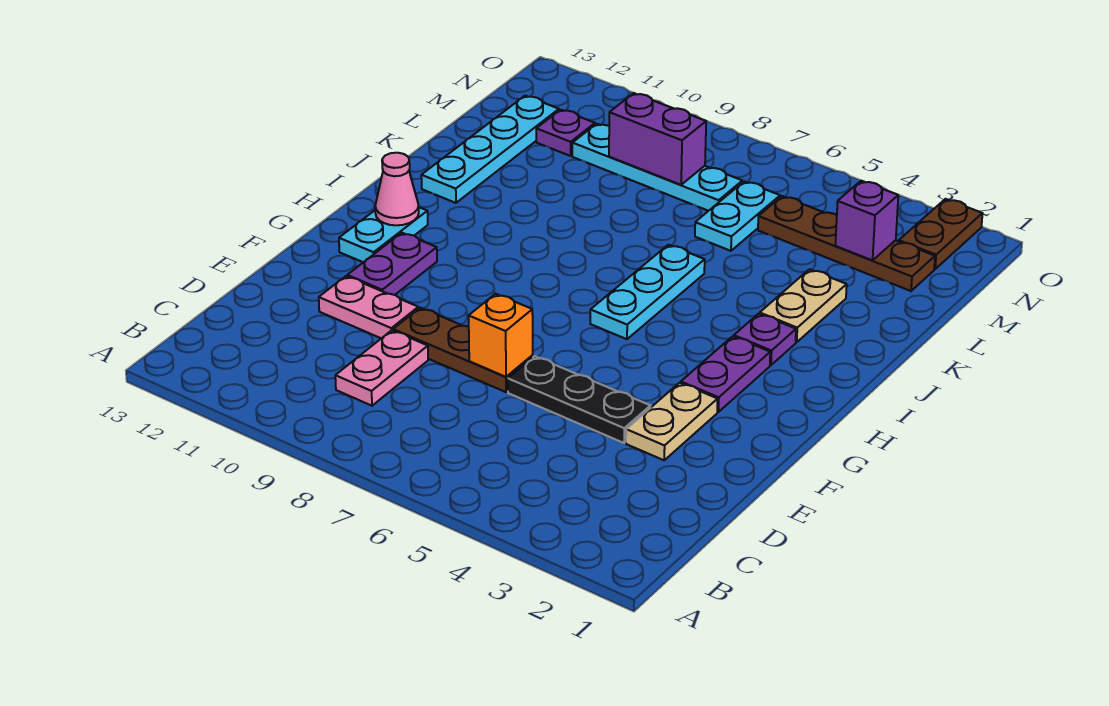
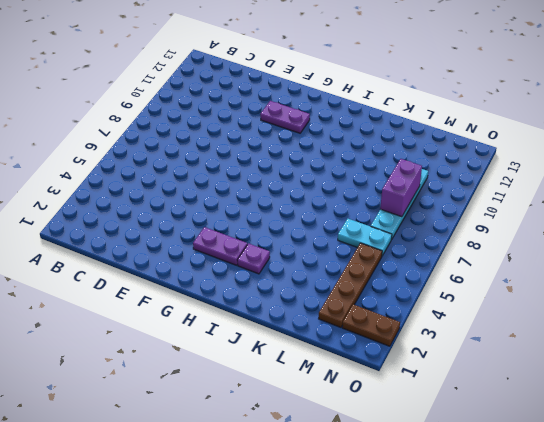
none -> pink plate C9:D9 level 1
none -> tan plate E3:F3 level 1
none -> black plate E4:E6 level 1

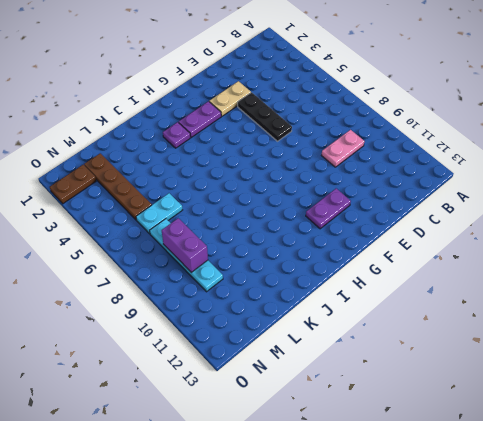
none -> brown plate E7:E9 level 1
none -> pink plate E10:E11 level 1
none -> cyan plate G12:H12 level 1

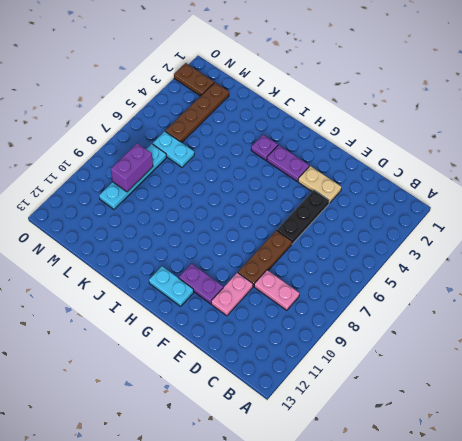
none -> cyan plate H6:J6 level 1
none -> tan plate J3:K3 level 1
none -> cyan plate J12:M12 level 1

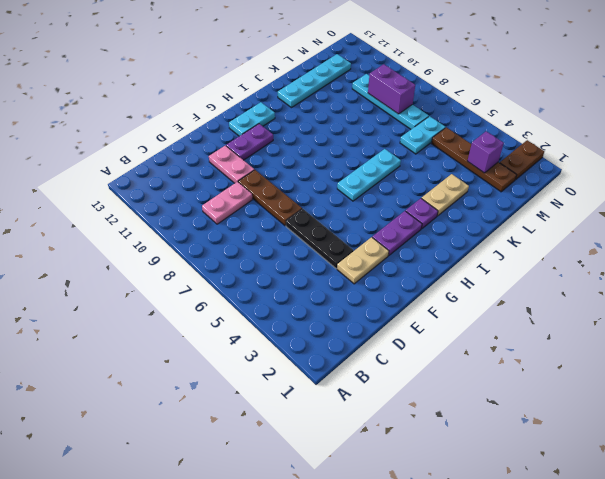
none -> purple plate M11 level 1
none -> orange brick E7 level 2
none -> pink cone H12 level 2

